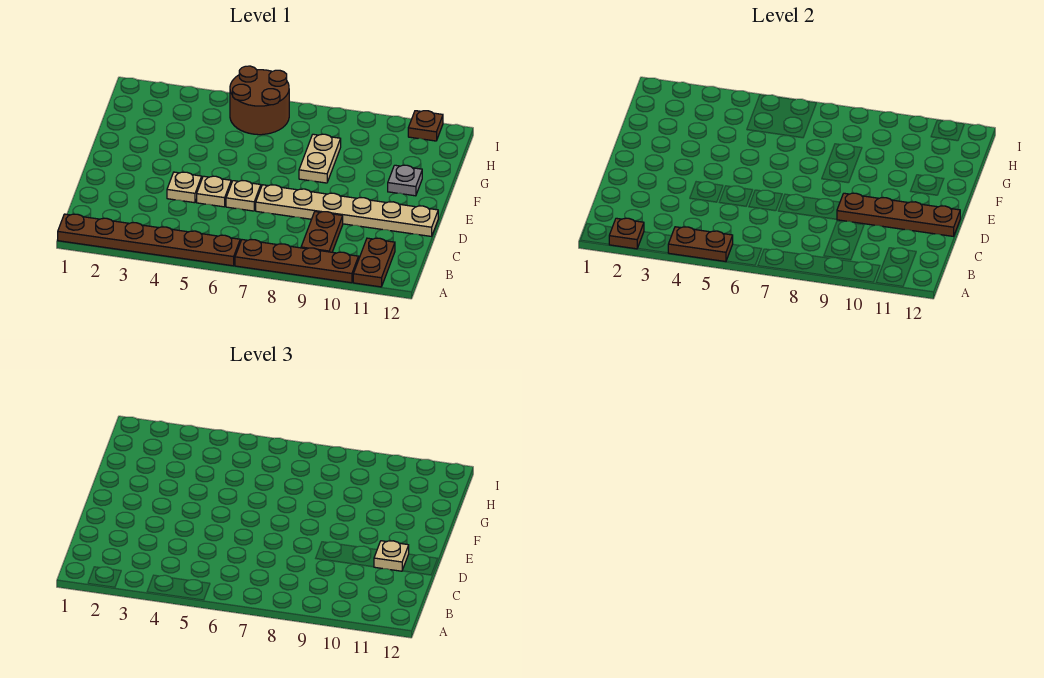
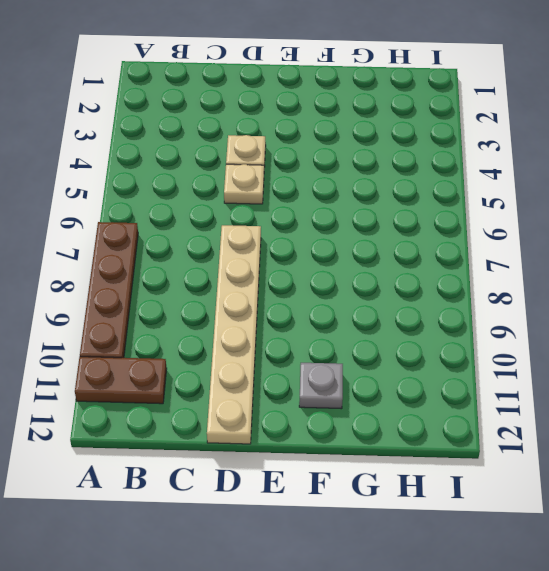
none -> brown plate A1:A6 level 1
none -> brown plate B9:C9 level 1
none -> tan plate D6 level 1

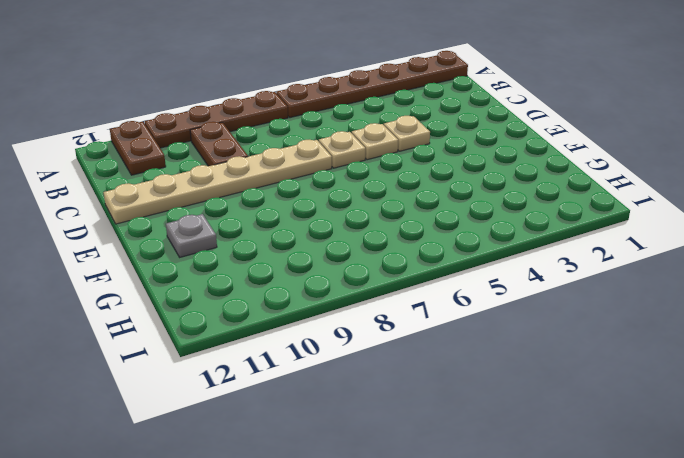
none -> tan plate F8:G8 level 1
none -> brown round brick H5:I6 level 1
none -> brown plate I11 level 1

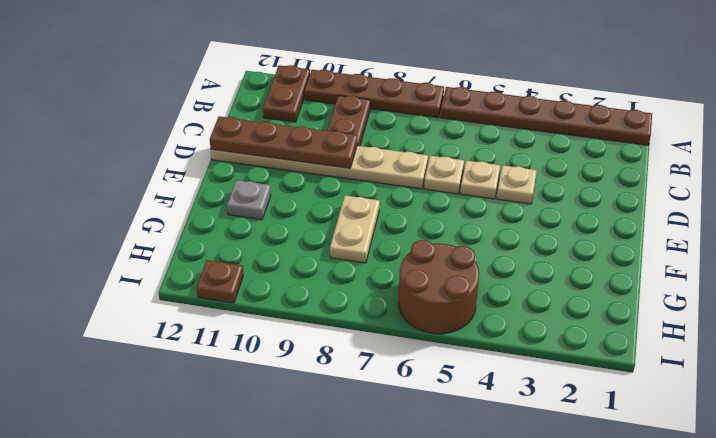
none -> brown plate A2 level 2
none -> brown plate A4:A5 level 2
none -> tan plate D11 level 3

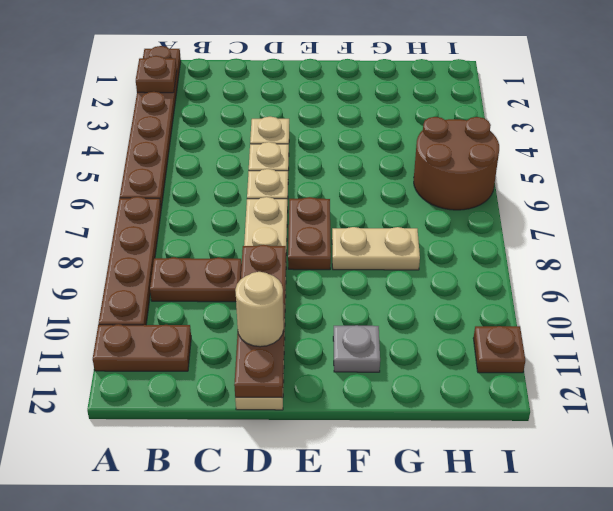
tan round brick D11 level 3 -> tan plate D11 level 3
brown plate E7:E8 level 1 -> brown plate A4:A5 level 2

